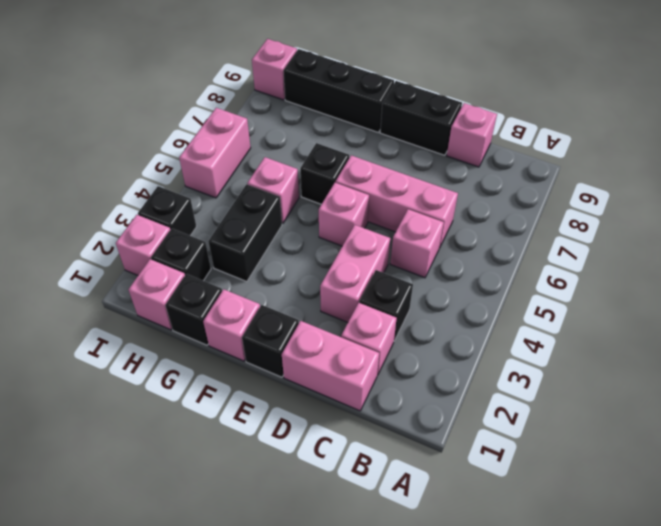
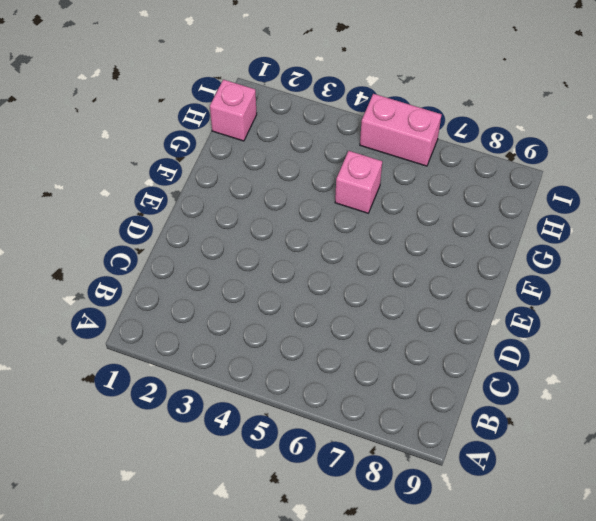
none -> pink brick C1:D1 level 1
none -> pink brick C2 level 1
none -> black brick C3 level 1

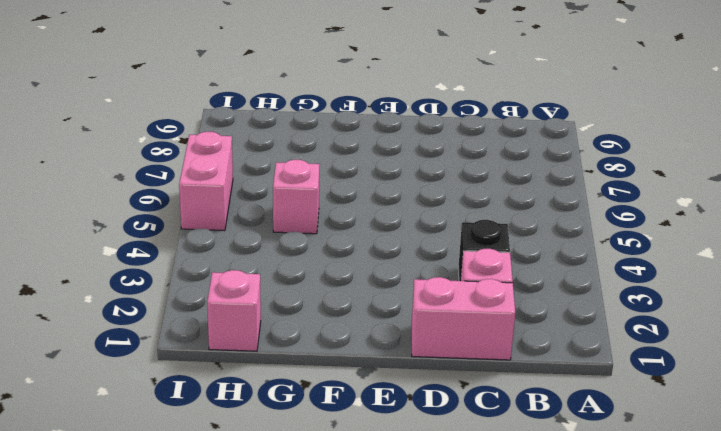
none -> pink brick C5 level 1
none -> pink brick C6:E6 level 1
none -> pink brick C9 level 1

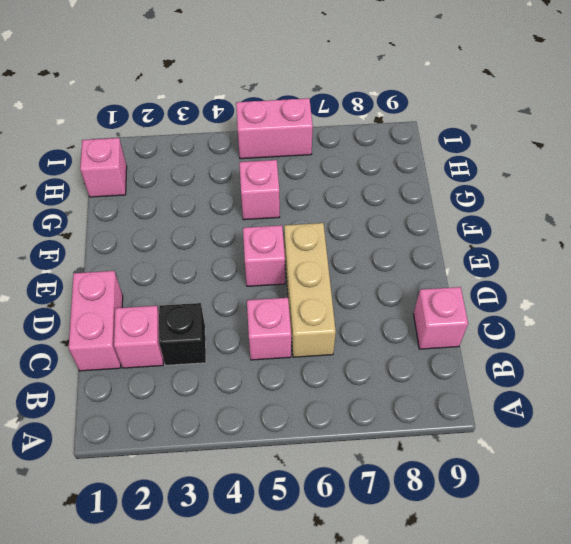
tan brick C6:E6 level 1 -> pink brick C6:E6 level 1
none -> pink brick D3:D4 level 1
none -> black brick D9:E9 level 1
none -> black brick E1 level 1

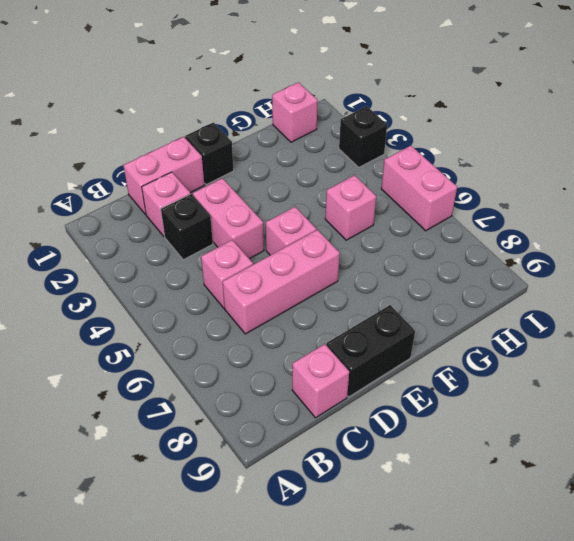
none -> pink brick F1 level 1
none -> black brick F6 level 1
none -> black brick F9:H9 level 1

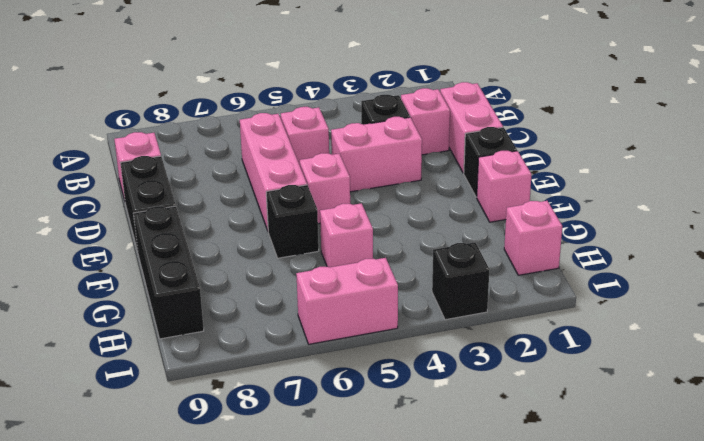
none -> black brick G1 level 1
none -> black brick G3:G4 level 1
none -> black brick H2 level 1

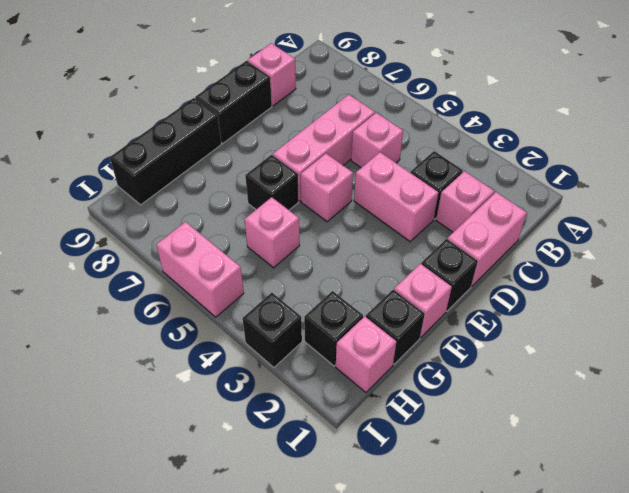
none -> black brick G3:G4 level 1
none -> pink brick I2 level 1
none -> pink brick I9 level 1

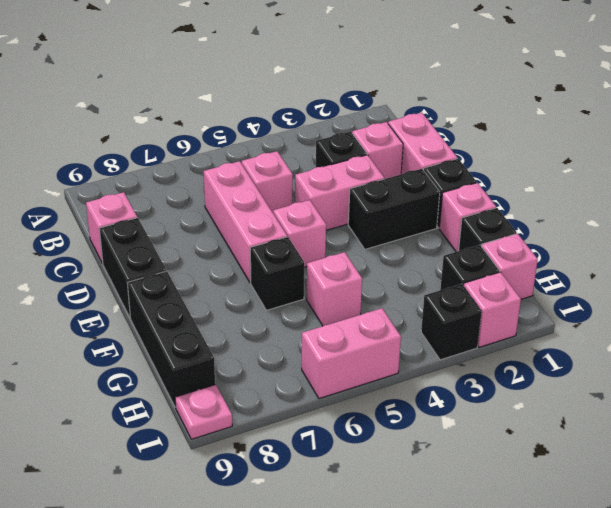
black brick E2:E3 level 1 -> black brick G3:G4 level 1
pink plate I9 level 1 -> pink brick I9 level 1

